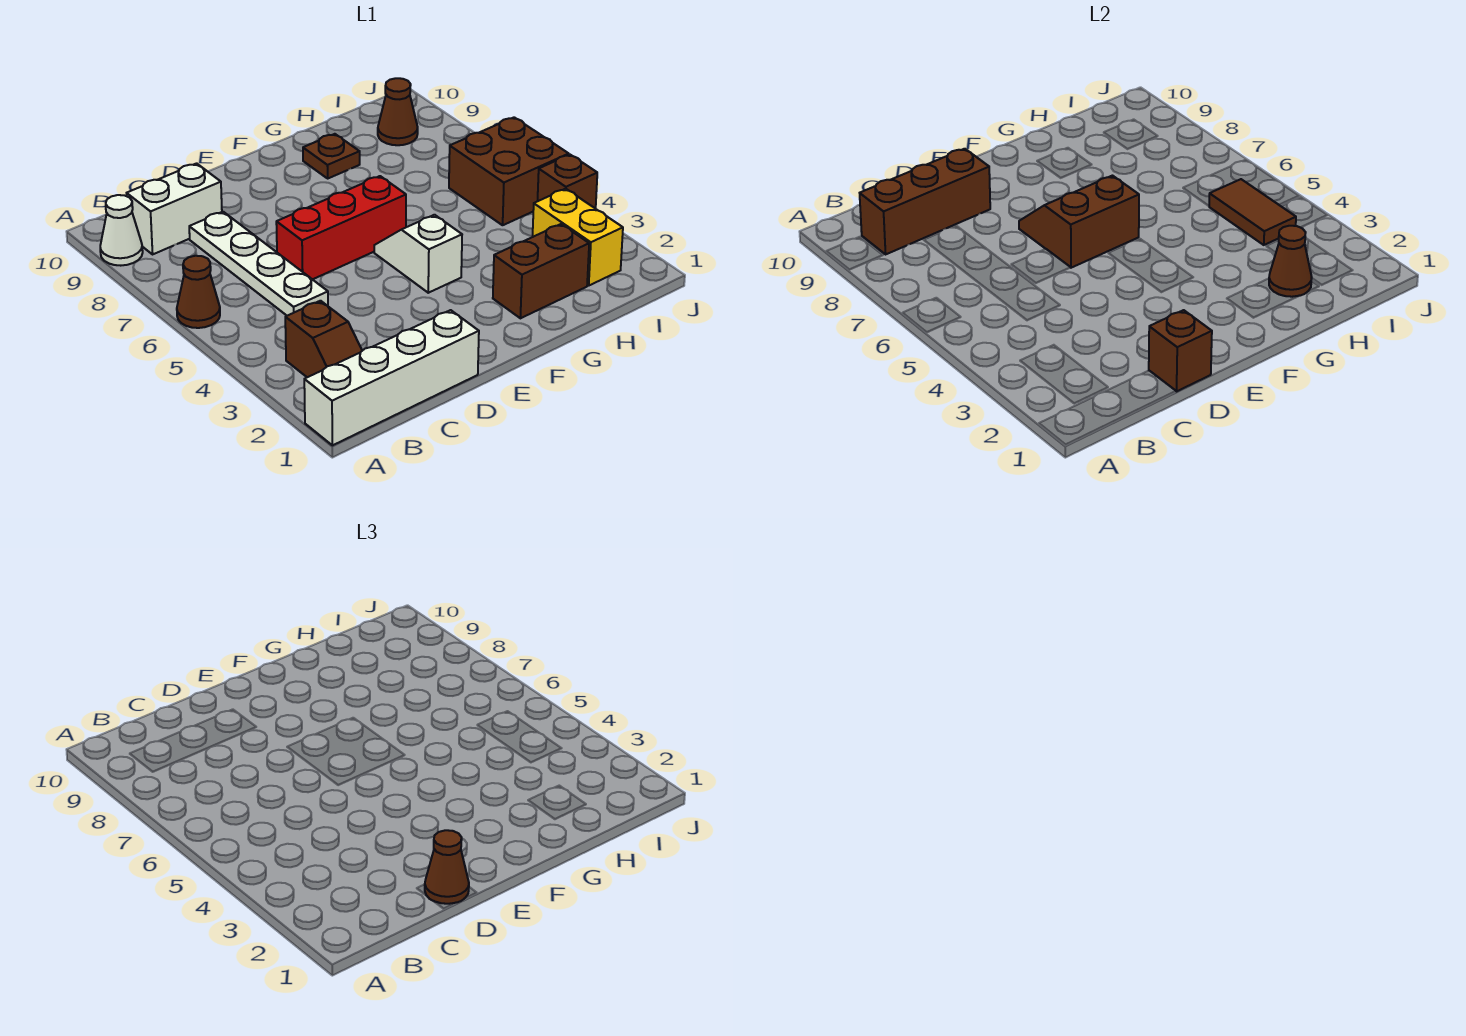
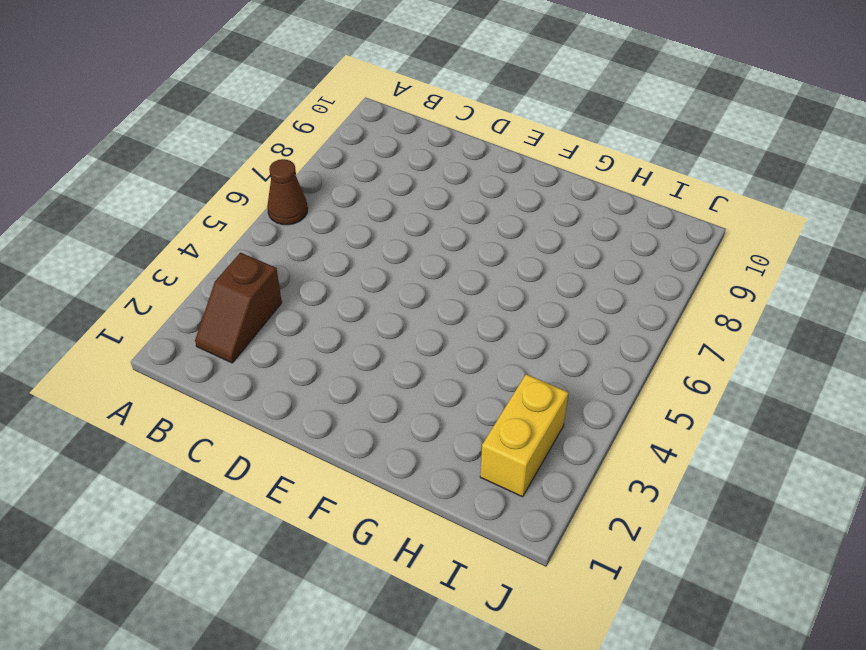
none -> white brick A1:D1 level 1
none -> white cone A9 level 1
none -> white brick B9:C9 level 1

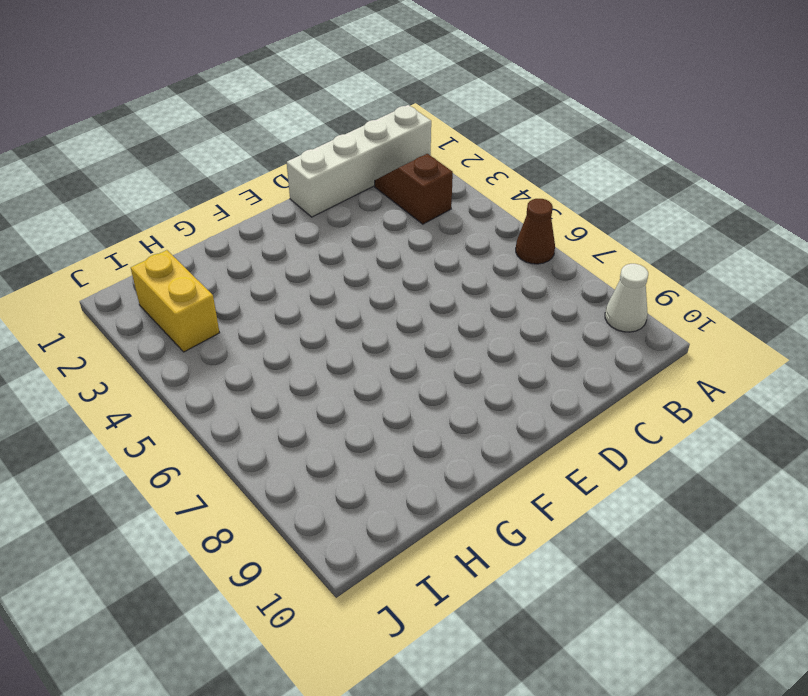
none -> white brick B9:C9 level 1
none -> white plate C5:C8 level 1
none -> red brick D6:F6 level 1

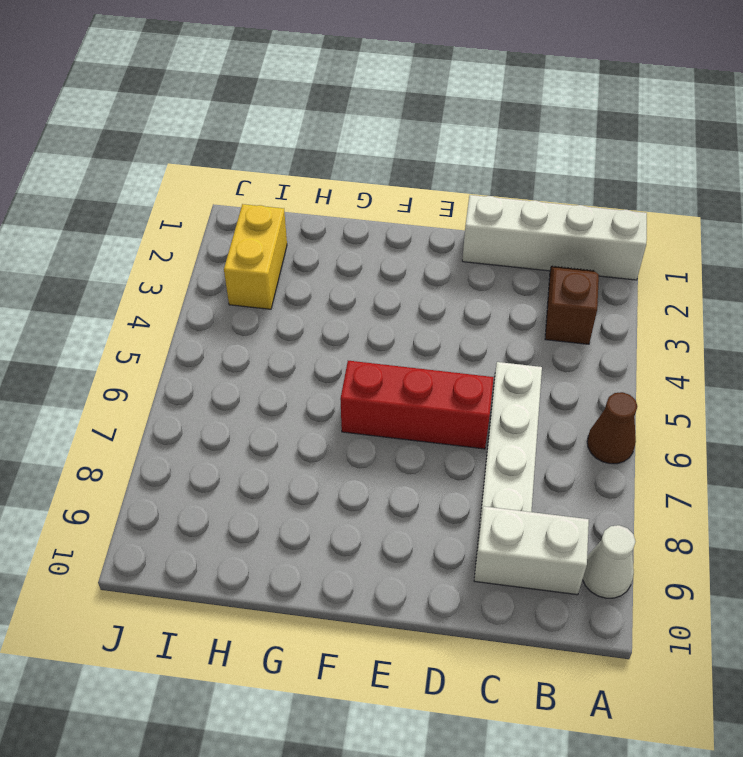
none -> white slope F4:F5 level 1 top 4
none -> brown brick G2:H2 level 1
none -> brown plate G9 level 1

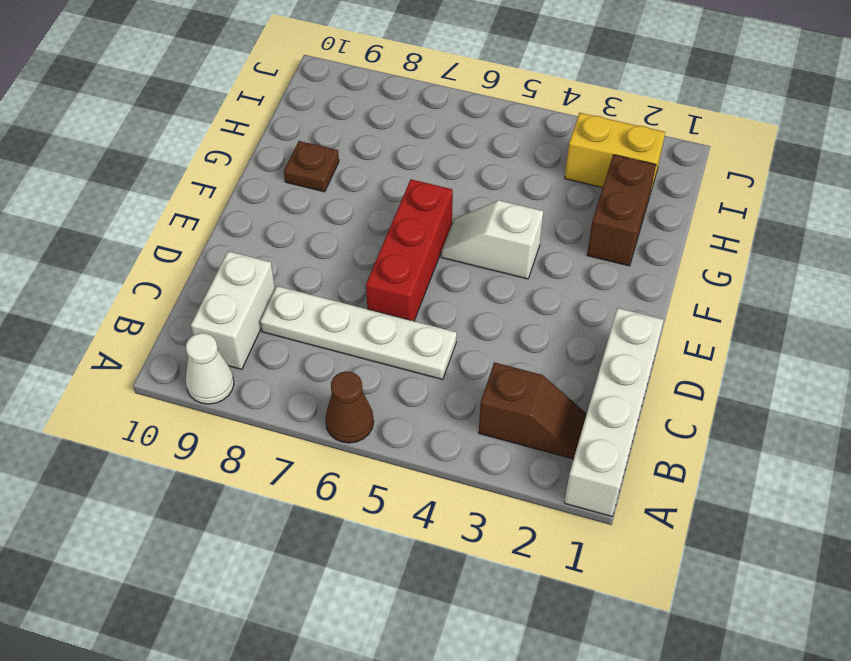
none -> brown brick I5:J6 level 1
none -> brown cone I9 level 1
none -> brown brick J4 level 1

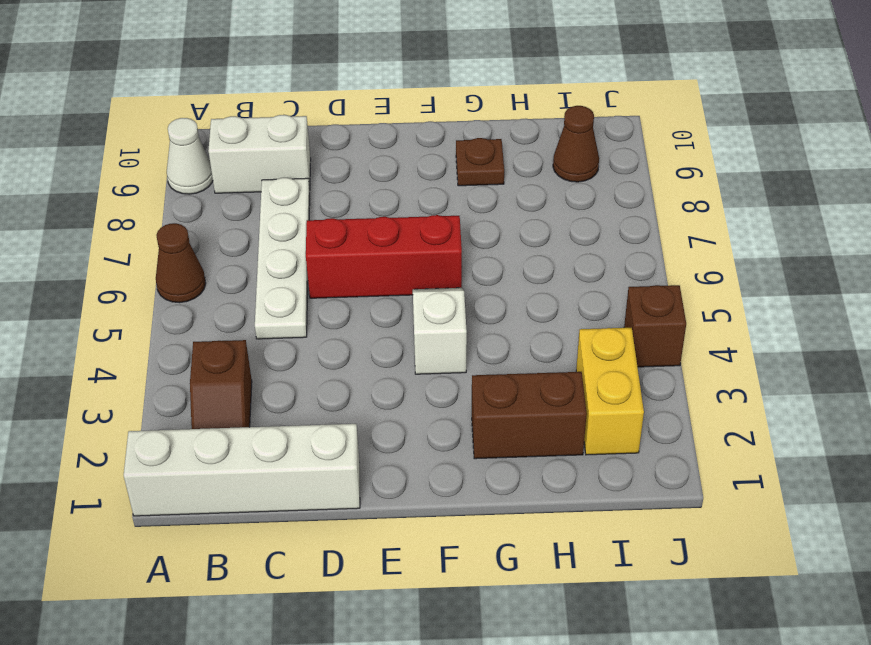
none -> brown brick I5:J6 level 1
none -> brown brick B9:D9 level 2
none -> brown brick D1 level 2

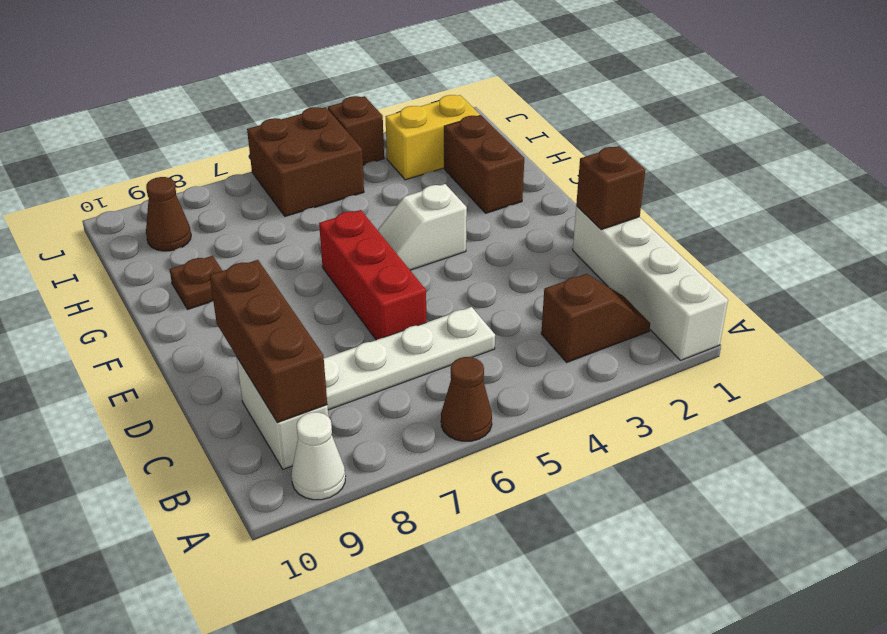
none -> brown slope E6:F7 level 2 top 6
none -> brown cone H2 level 2
none -> brown tile I4:I5 level 2

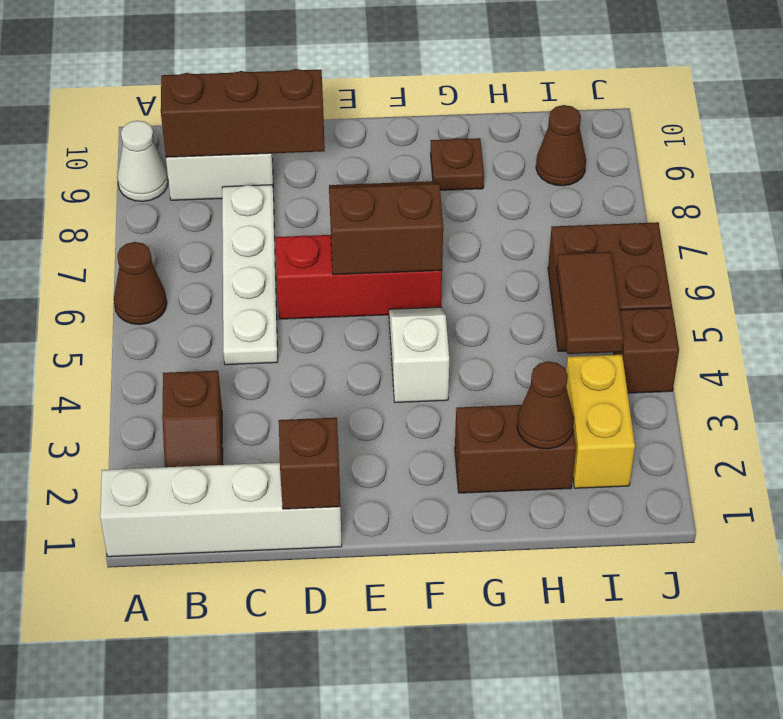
none -> brown cone D1 level 3

